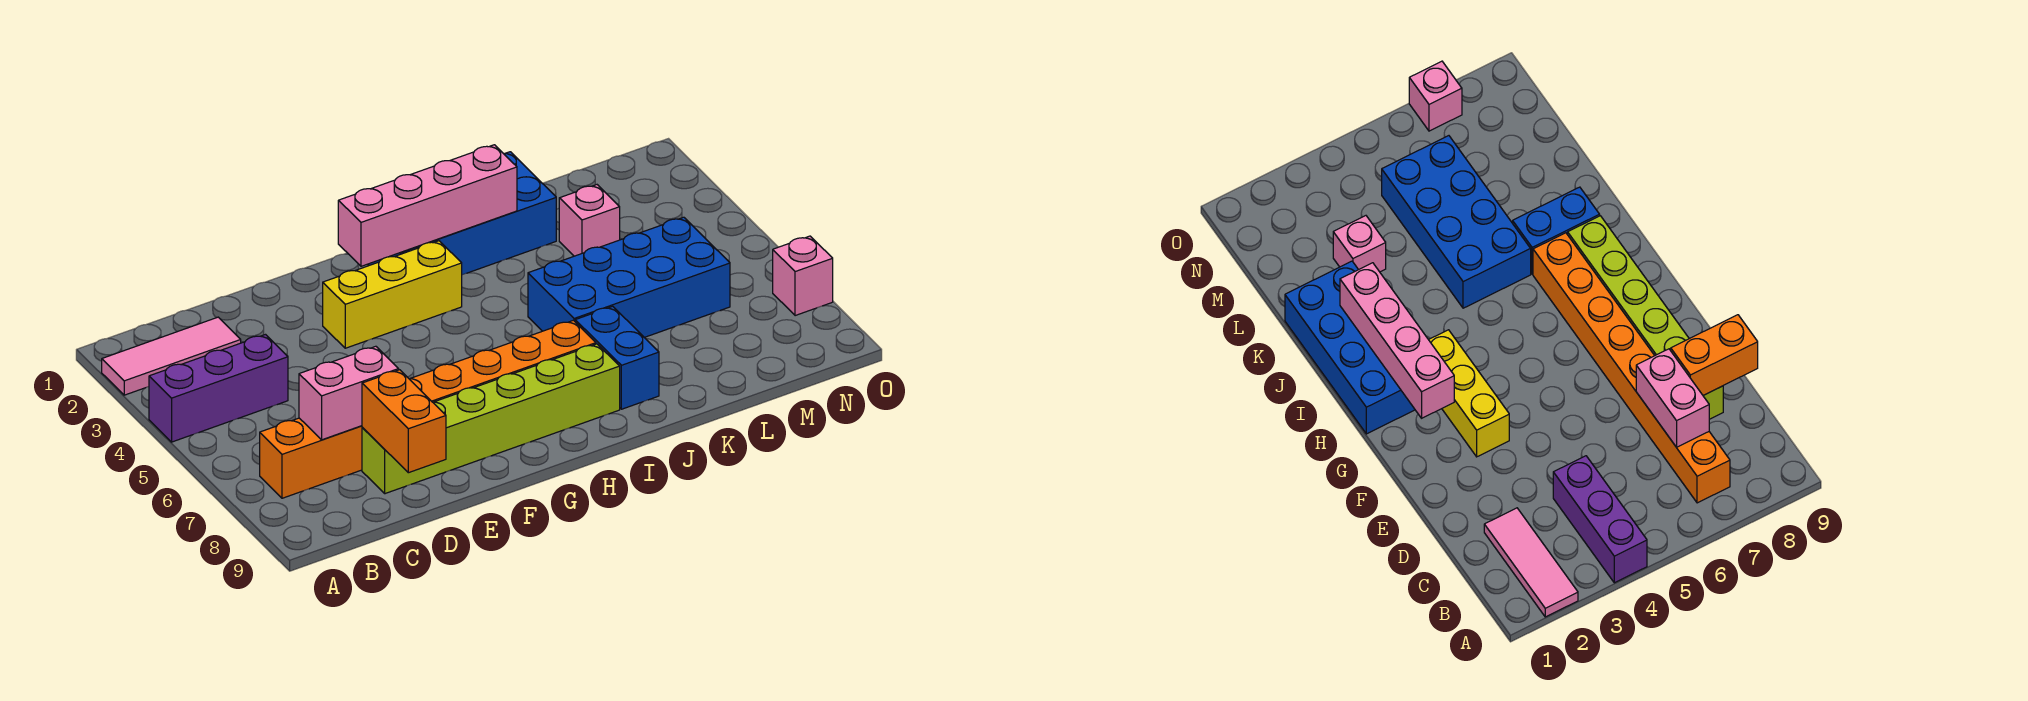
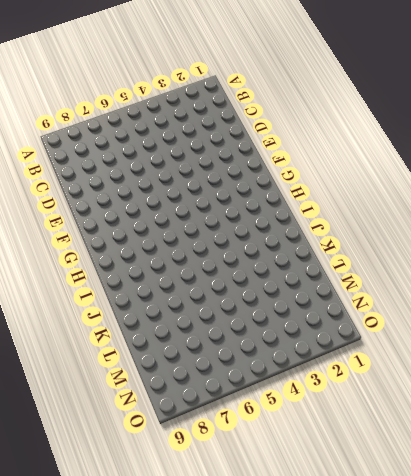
none -> pink tile A2:C2 level 1
none -> purple brick A4:C4 level 1
none -> orange brick B7:I7 level 1

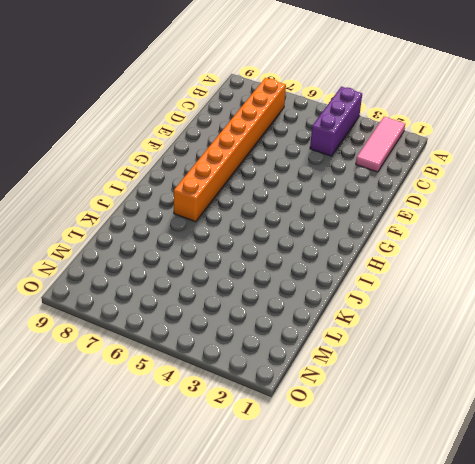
none -> lime brick D8:I8 level 1
none -> yellow brick F3:H3 level 1
none -> blue brick H1:K2 level 1

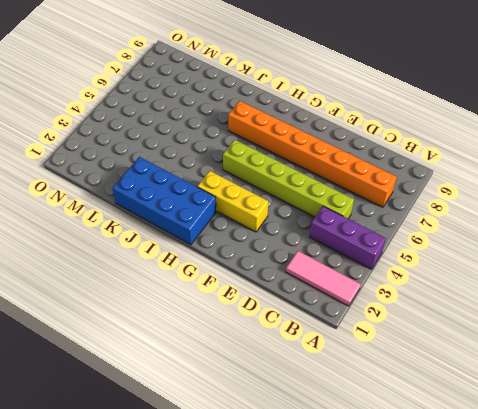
lime brick C5:H5 level 1 -> lime brick D8:I8 level 1
none -> blue brick J5:M6 level 1
none -> blue brick J7:J8 level 1
none -> pink brick L3 level 1

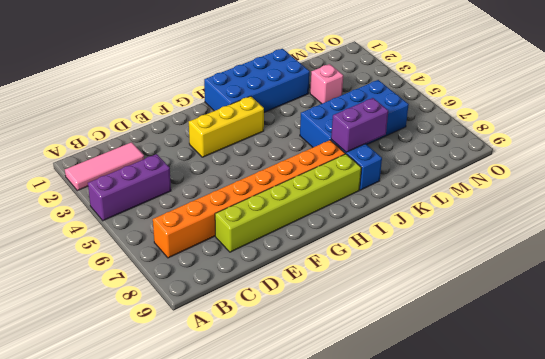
purple brick J7:K7 level 2 -> none
none -> pink brick O7 level 1
none -> pink brick C7:D7 level 2
none -> orange brick D8:D9 level 2

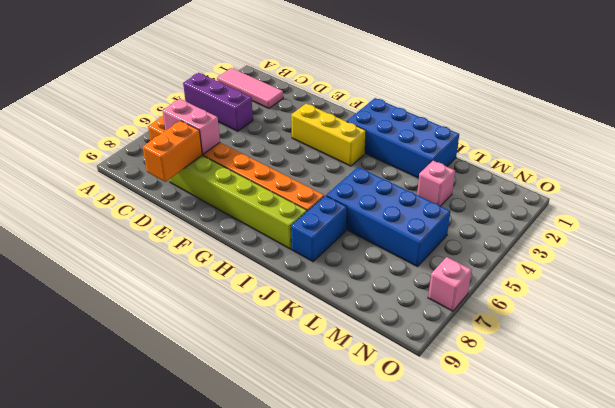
none -> pink brick G2:J2 level 2

